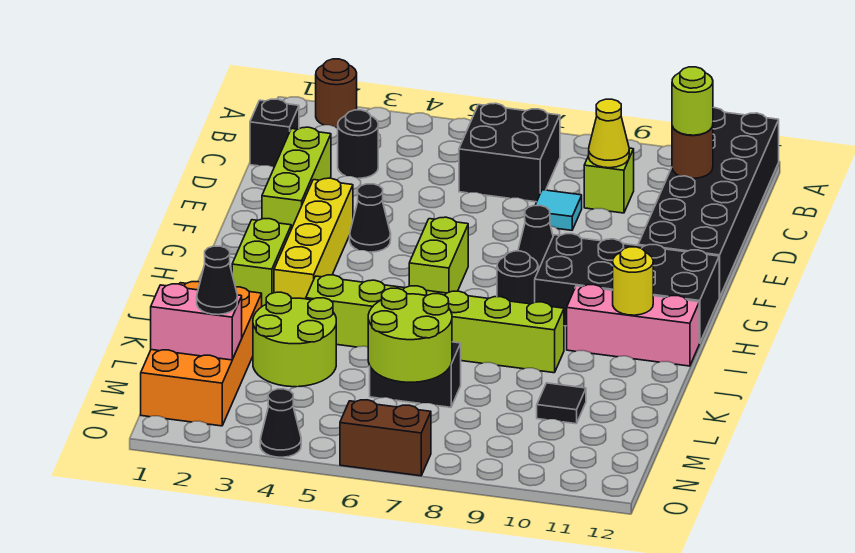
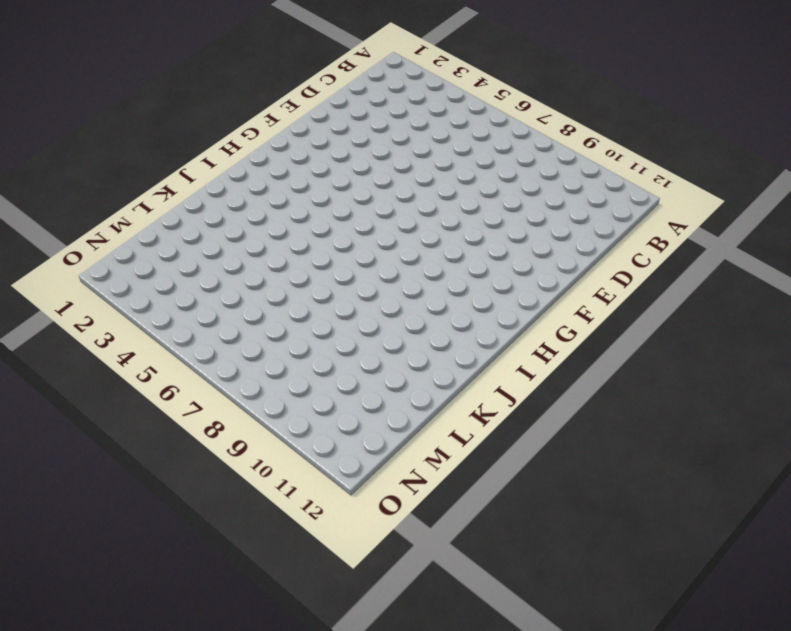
none -> brown round brick A2 level 1
none -> black brick A11:F12 level 1
none -> black brick B6:C7 level 1
none -> black brick C1 level 1

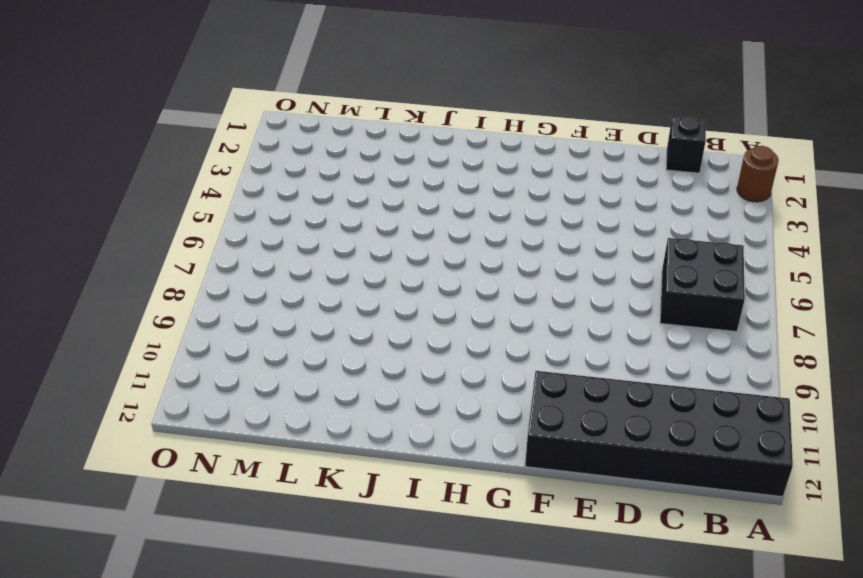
none -> black round brick C3 level 1
none -> lime brick C9 level 1
none -> lime brick D2:F2 level 1
none -> cyan tile D8 level 1

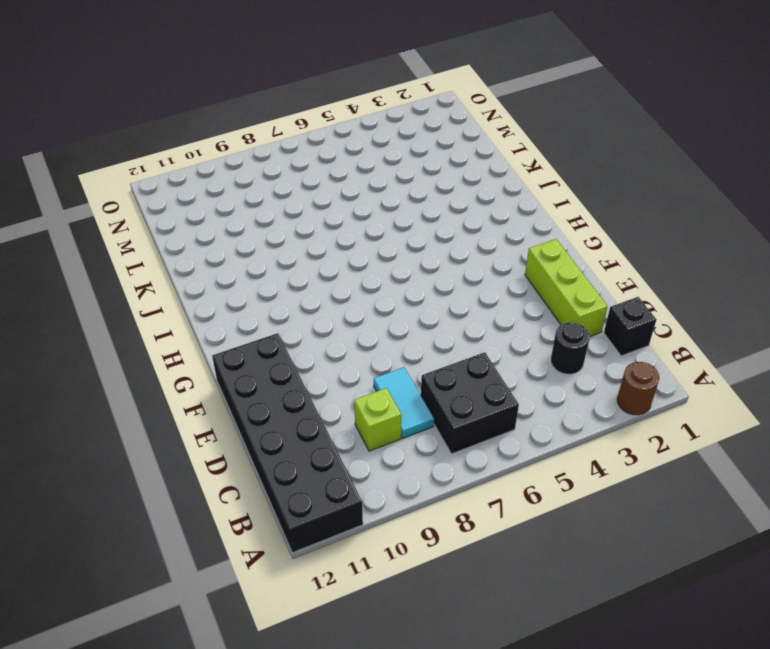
cyan tile C8:D8 level 1 -> cyan tile D8 level 1
none -> yellow brick F3:I3 level 1
none -> black cone F4 level 1
none -> black cone F8 level 1
none -> lime brick G6:H6 level 1

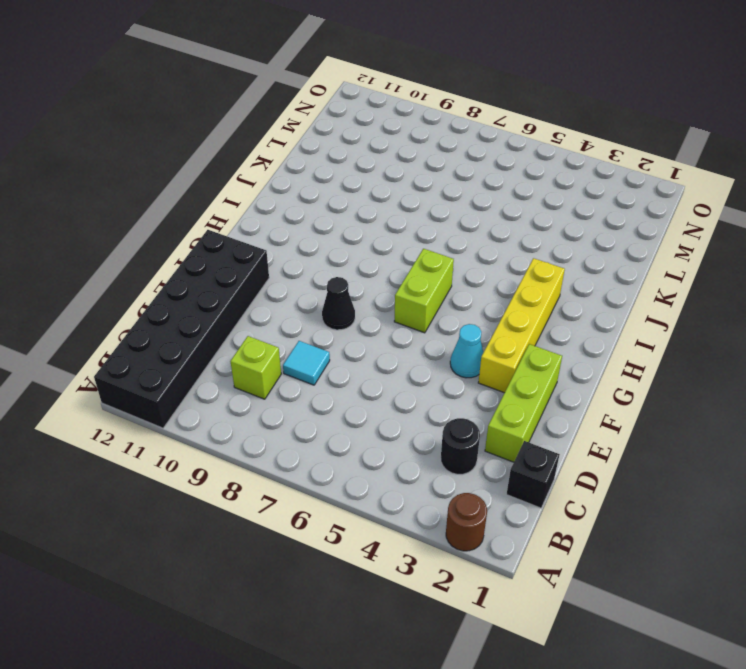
cyan cone F4 level 1 -> black cone F4 level 1
none -> black brick B6:C7 level 1
none -> black brick G9:H12 level 1
none -> lime brick H2:I2 level 1
none -> black round brick H8 level 1

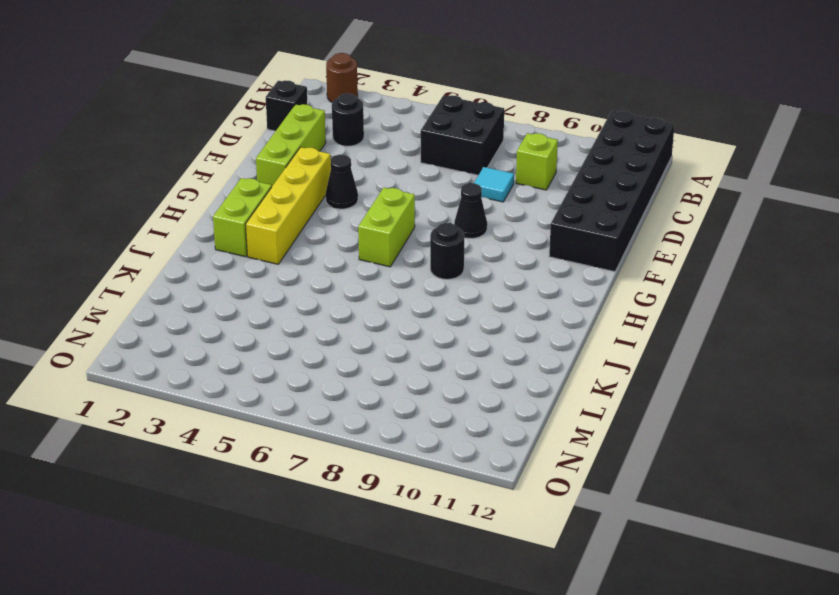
none -> black brick G9:H12 level 1
none -> pink brick I10:I12 level 1
none -> lime brick J4:J9 level 1
none -> orange brick K1:N2 level 1

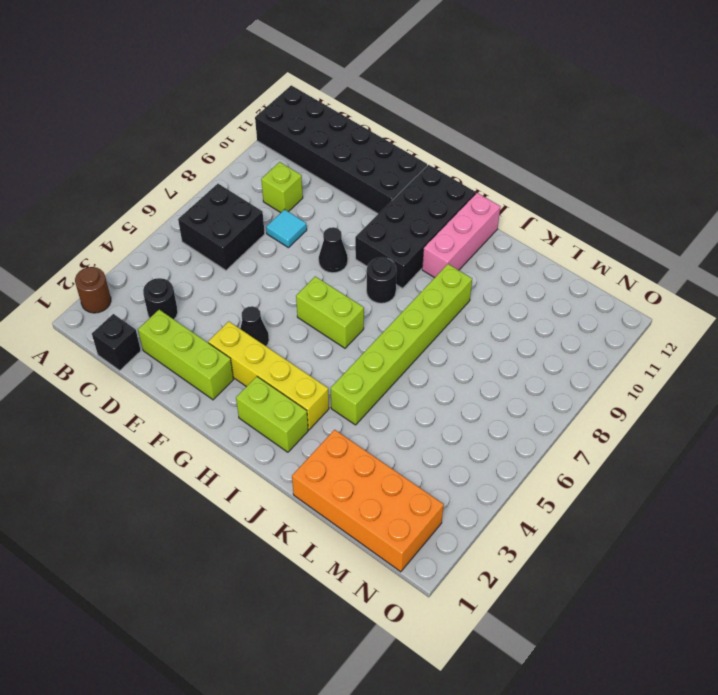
none -> lime round brick K3:L4 level 1
none -> black brick L6:L7 level 1
none -> black tile L10 level 1
none -> black cone O4 level 1

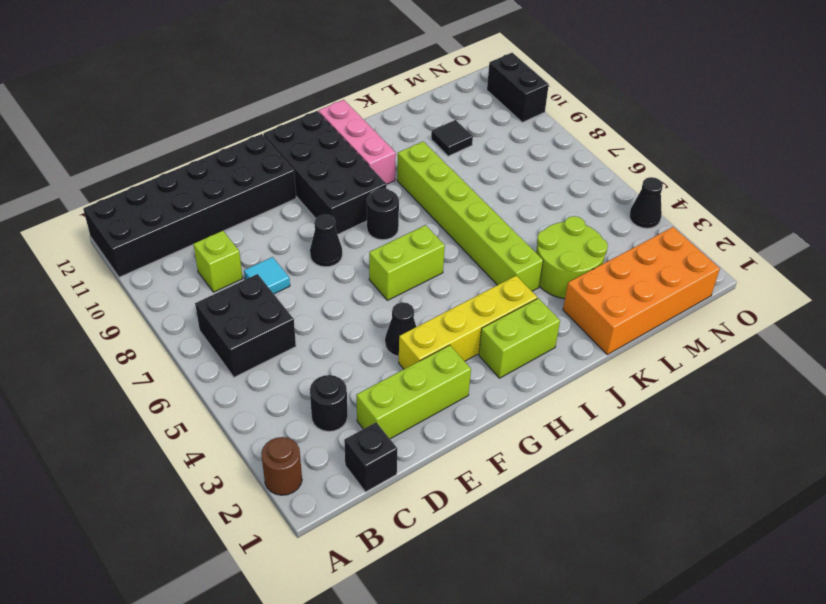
black brick O10:O11 level 1 -> black brick L6:L7 level 1
none -> brown brick O6:O7 level 1
none -> yellow cone C9 level 2
none -> brown round brick C11 level 2
none -> yellow round brick I11 level 2

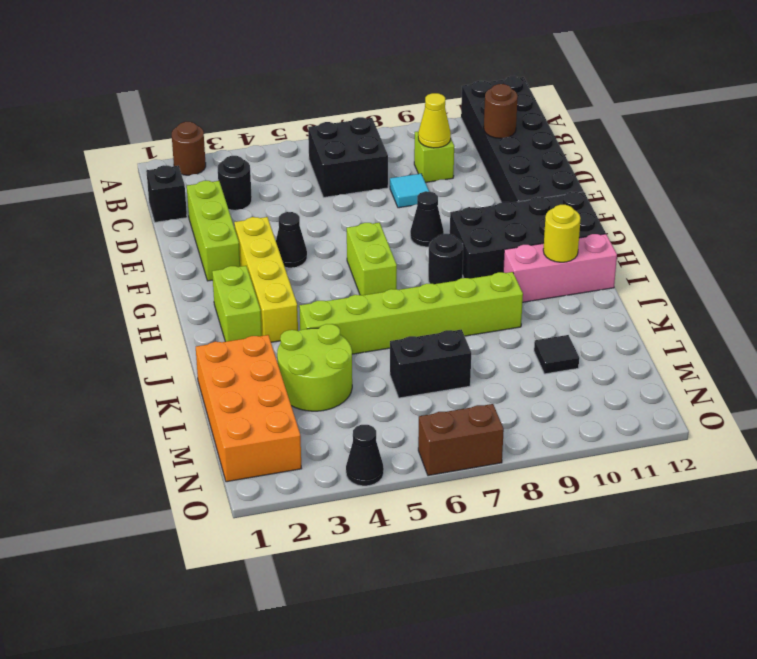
none -> lime round brick L6:M7 level 2
none -> pink brick M1:M2 level 2
none -> lime round brick C11 level 3
none -> black cone M2 level 3

